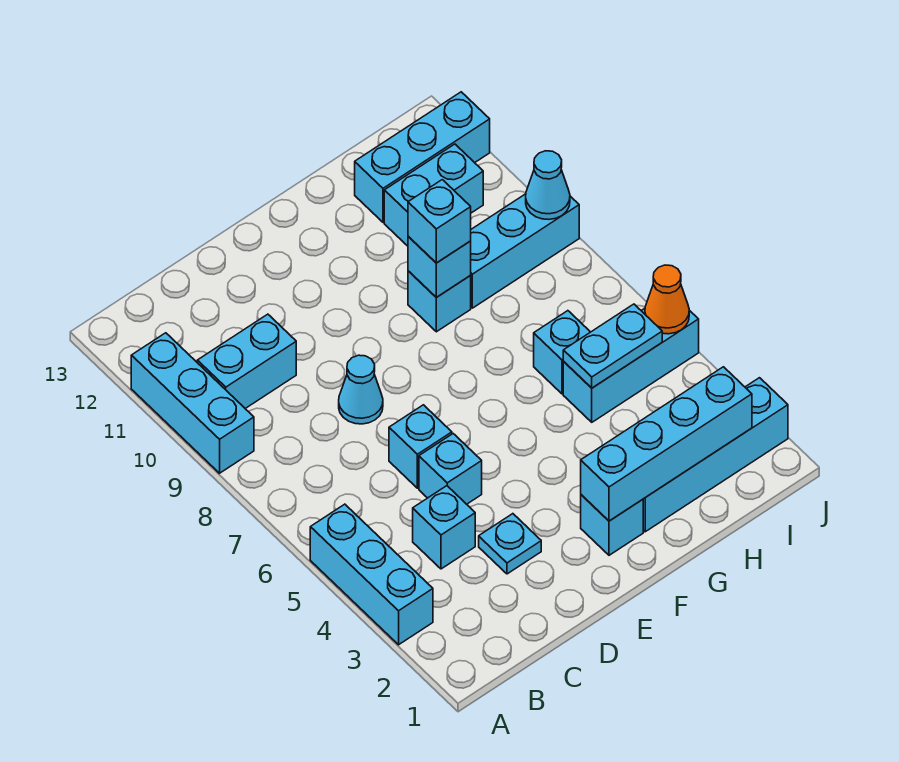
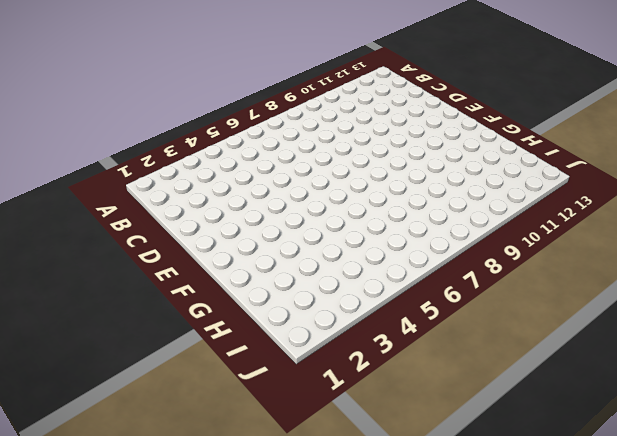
none -> cyan brick A3:A5 level 1
none -> cyan brick A9:A11 level 1
none -> cyan brick B10:C10 level 1

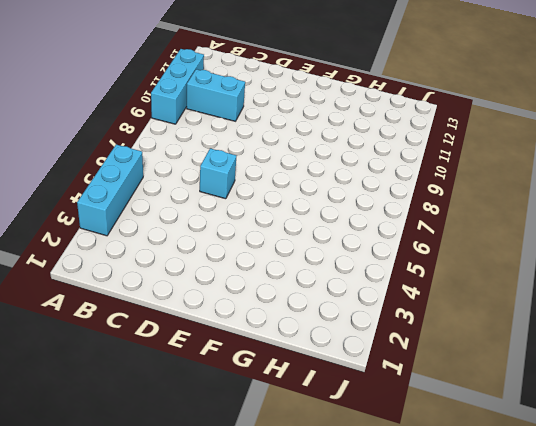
none -> cyan brick C4 level 1
none -> cyan plate D3 level 1
none -> cyan brick D5 level 1

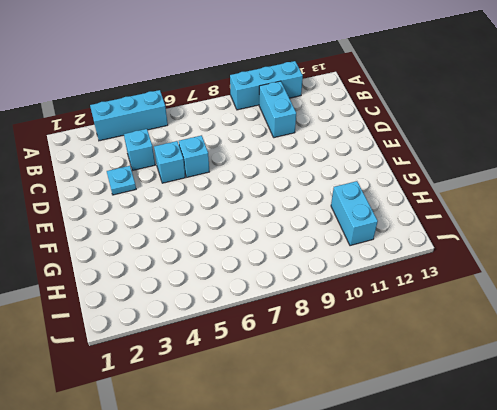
none -> cyan cone D8 level 1
none -> cyan brick F2 level 1
none -> cyan brick G2:J2 level 1

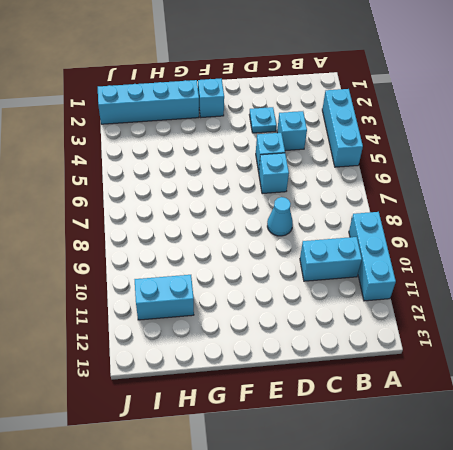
none -> cyan brick G9 level 1
none -> cyan brick H5:J5 level 1
none -> cyan brick H6 level 1

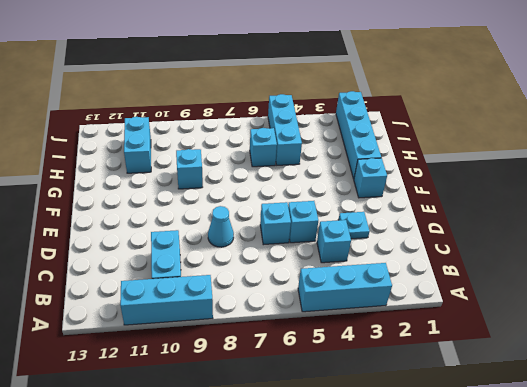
none -> cyan brick H9:J9 level 1
none -> cyan brick H12:J12 level 1
none -> cyan brick F2:I2 level 2

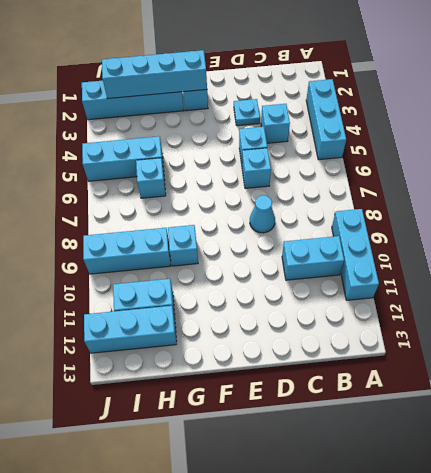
none -> cyan brick G9 level 2
none -> cyan plate H5:I5 level 2
none -> orange cone J5 level 2

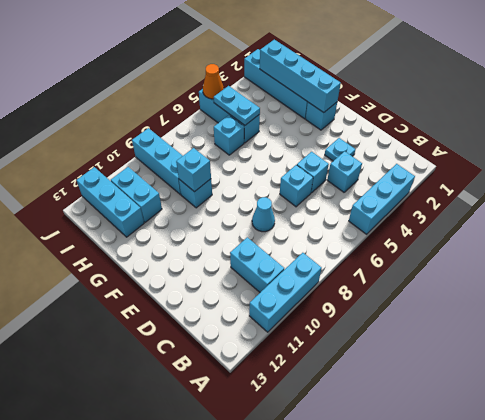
none -> cyan cone J9 level 2
none -> cyan brick G9 level 3

